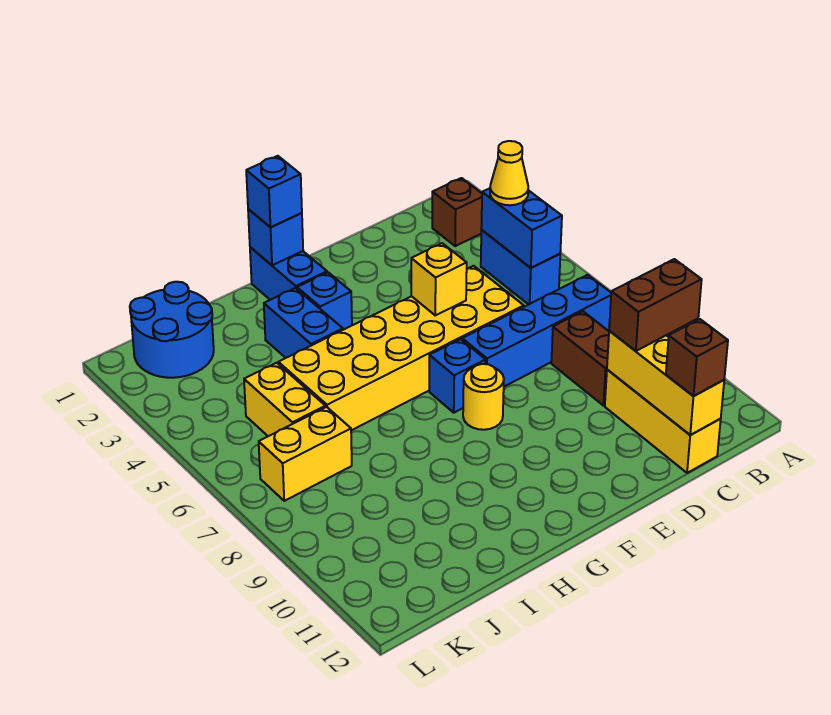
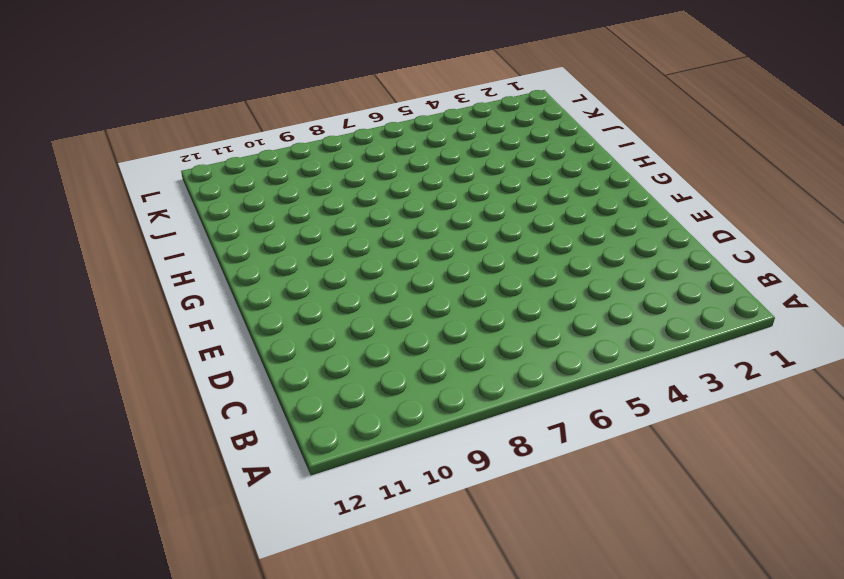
none -> brown brick B2 level 1
none -> blue brick B4:B5 level 1
none -> blue brick B7:E7 level 1

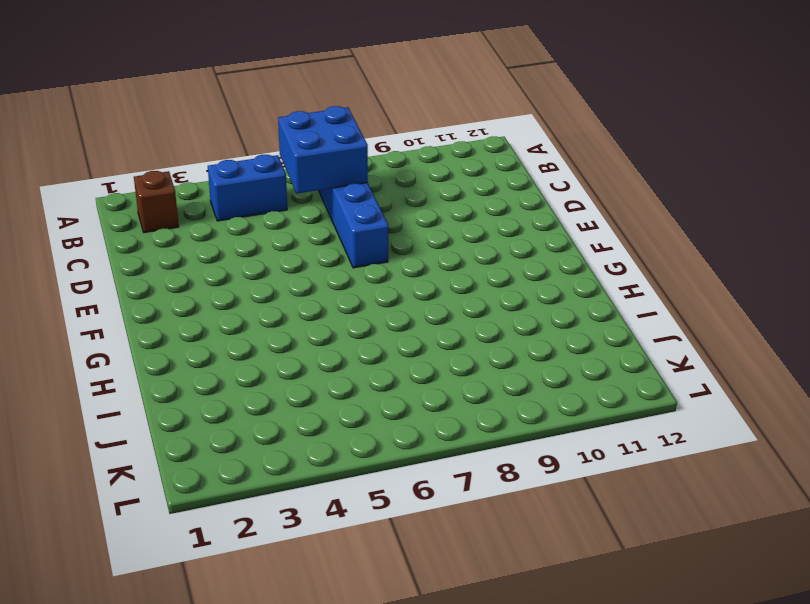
blue brick B6:C7 level 2 -> none
none -> brown brick C8:C9 level 1
none -> yellow brick C10:C12 level 1
none -> yellow brick D5:I6 level 1

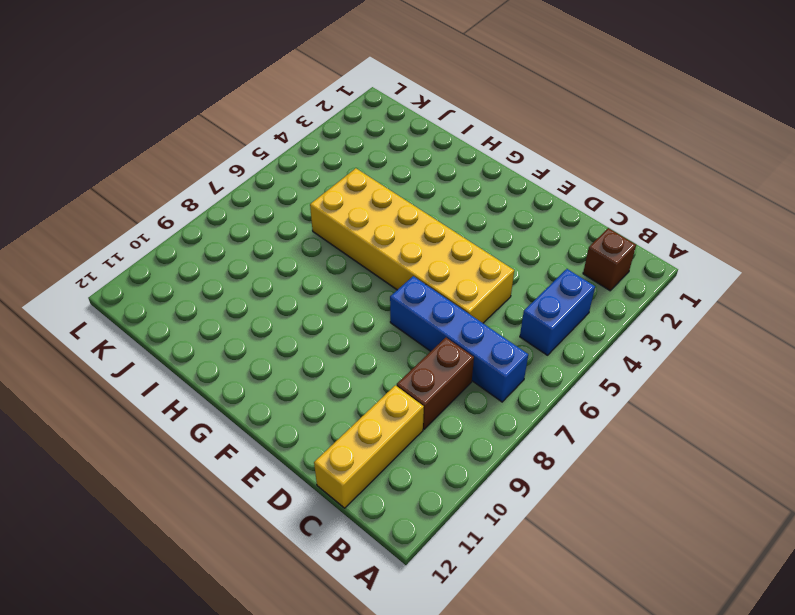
none -> blue brick F7 level 1
none -> yellow round brick F8 level 1
none -> blue brick G1:G2 level 1

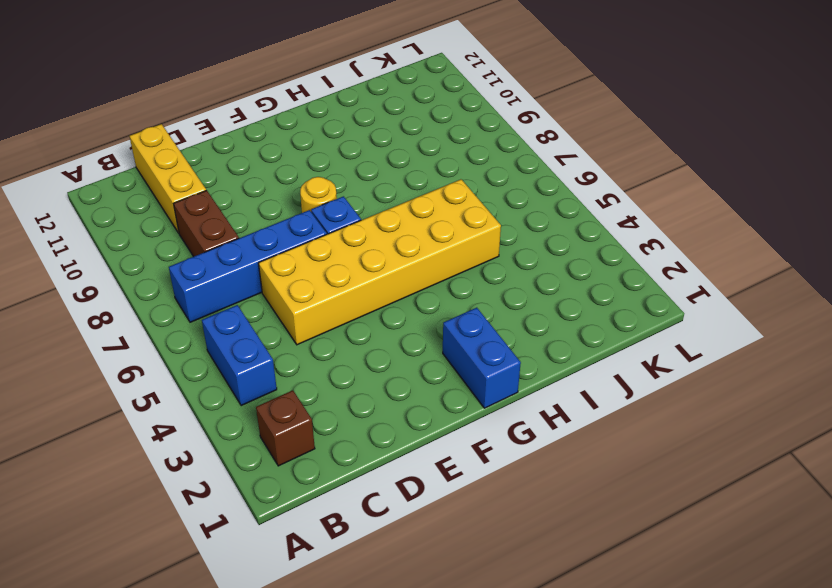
none -> blue brick G3 level 1
none -> blue brick H3:H4 level 1
none -> blue round brick J1:K2 level 1

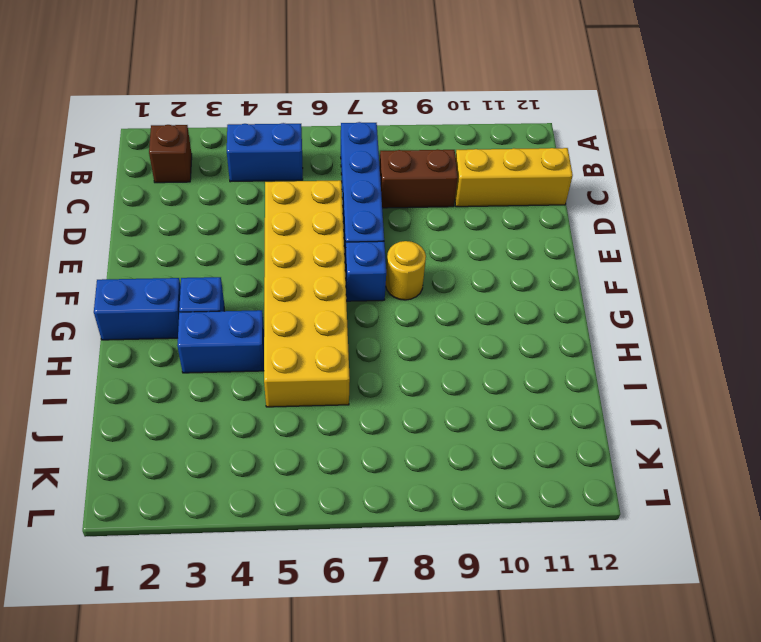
none -> blue round brick J1:K2 level 1
none -> yellow brick J5:J6 level 1
none -> yellow brick J7:K7 level 1

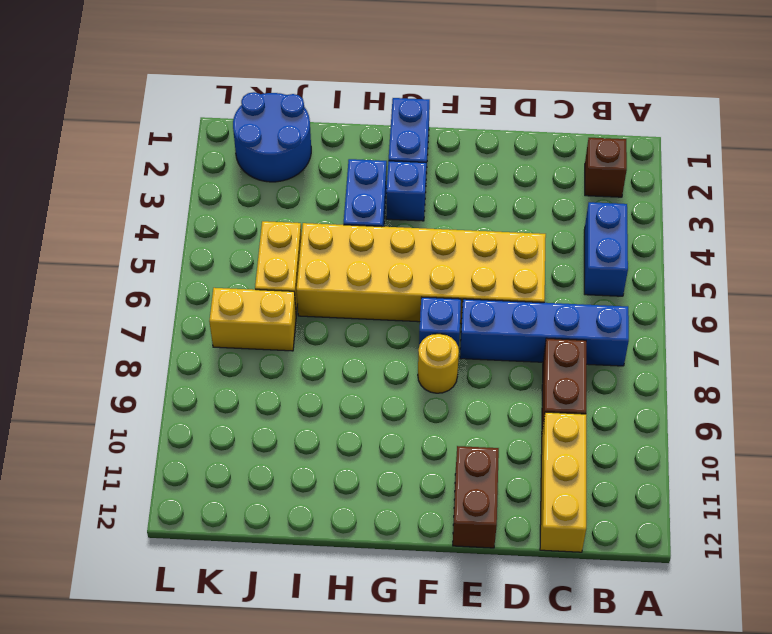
brown brick E11:E12 level 1 -> brown brick B10:C10 level 3
none -> blue brick B4:B5 level 2
none -> yellow brick C10:C12 level 2
none -> yellow brick E5 level 2

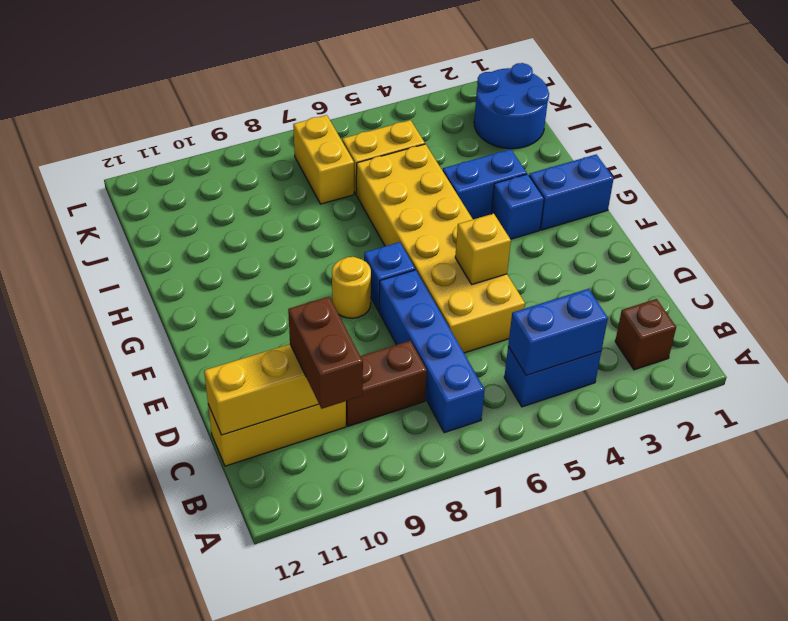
none -> blue brick G1 level 2
none -> yellow cone B4 level 3
none -> brown brick C12 level 3

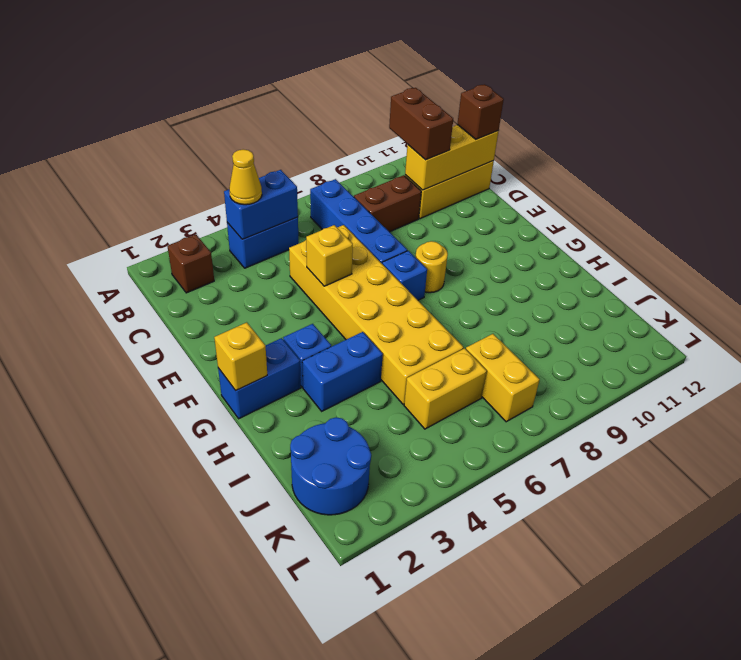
yellow brick G1 level 2 -> blue brick G1 level 2
none -> blue brick G1 level 3

